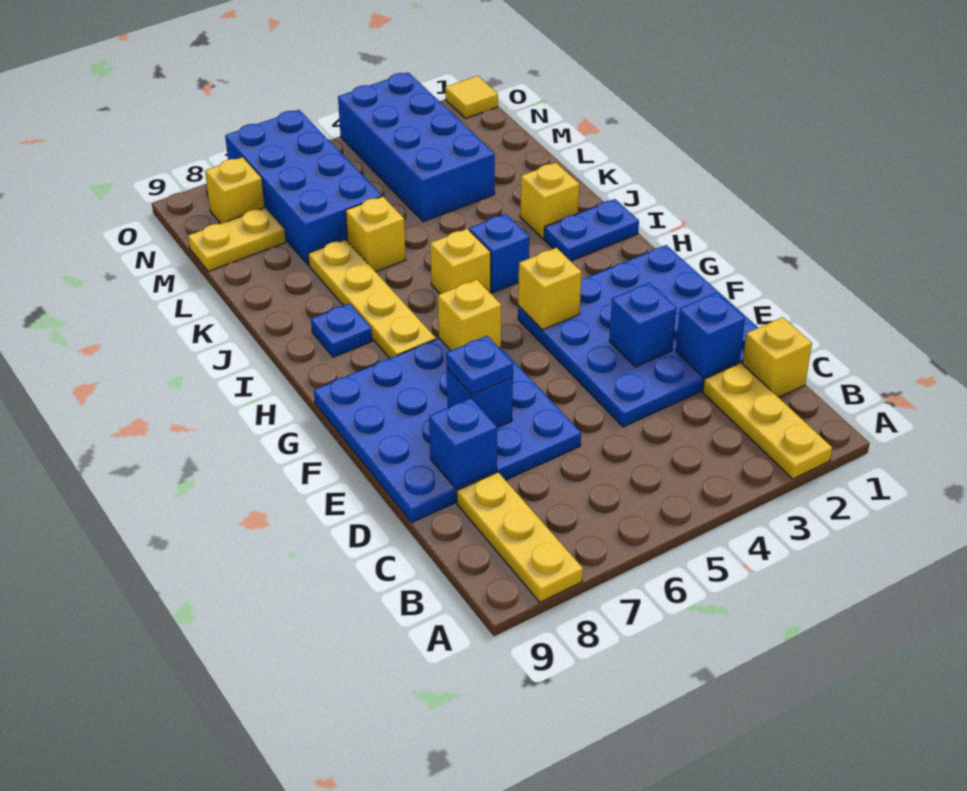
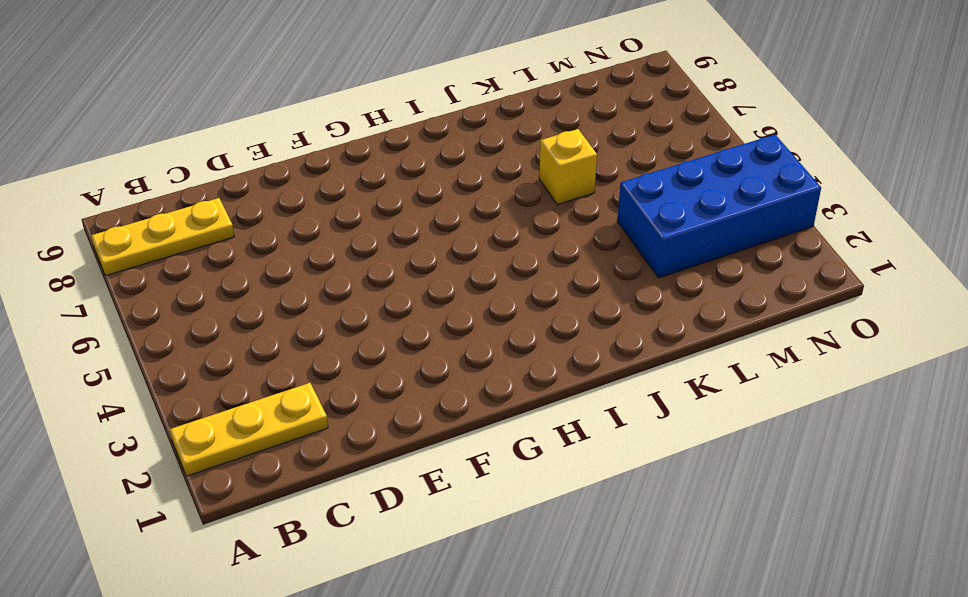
none -> yellow brick C1 level 1
none -> blue plate D1:G4 level 1
none -> blue plate D6:G9 level 1

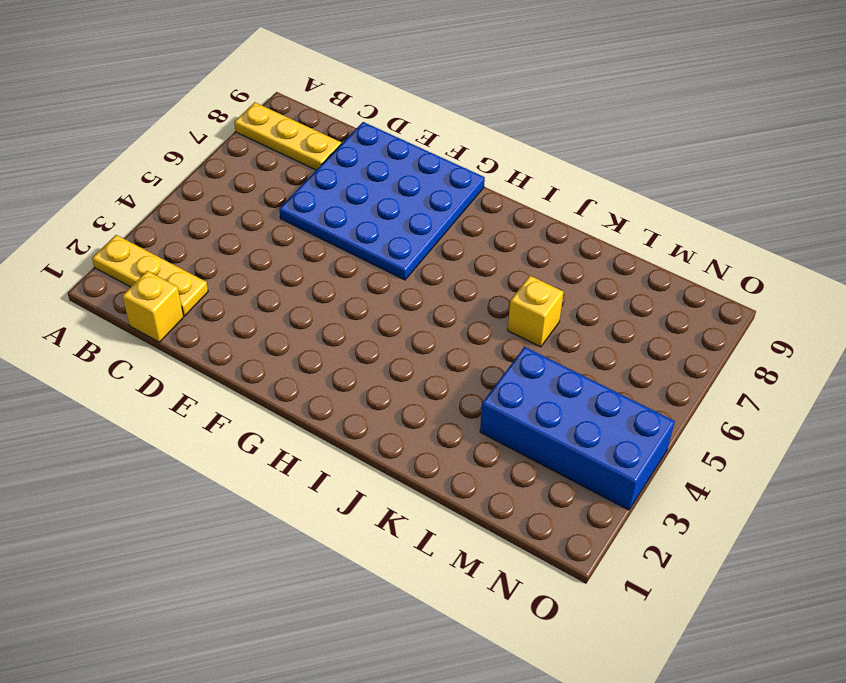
none -> blue plate D1:G4 level 1
none -> yellow plate H7:K7 level 1
none -> blue plate I1:I2 level 1

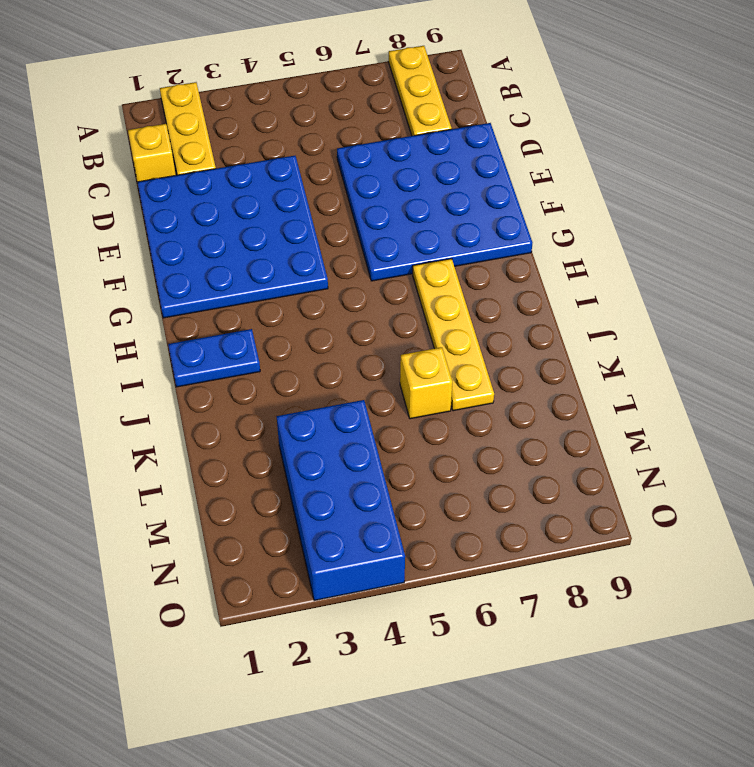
none -> blue brick I4 level 1
none -> yellow brick I5 level 1
none -> blue plate I8 level 1

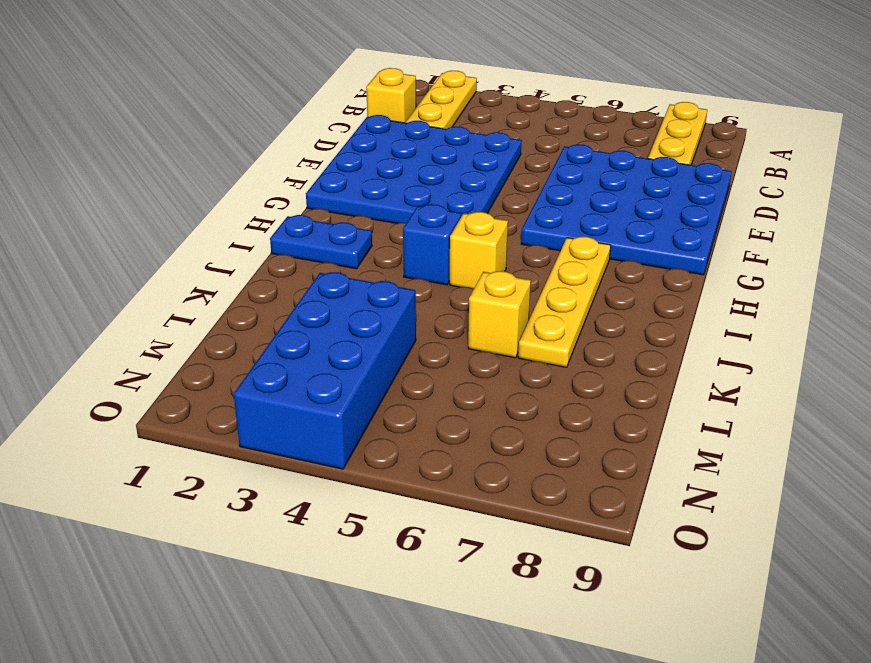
none -> blue plate I8 level 1
none -> yellow brick J2 level 1
none -> blue brick L6:O7 level 1

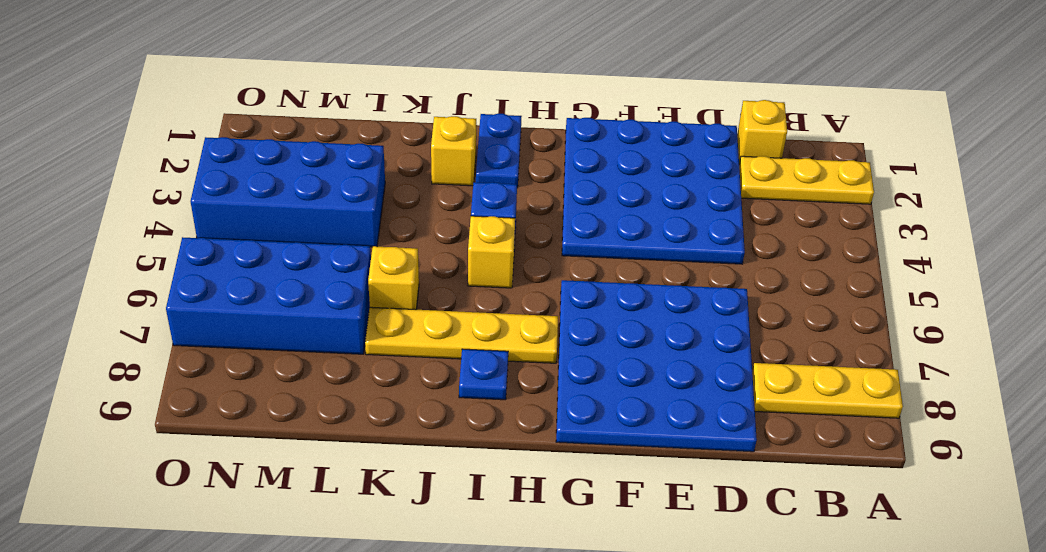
none -> yellow plate M8:M9 level 1
none -> yellow brick N8 level 1
none -> yellow tile O1 level 1

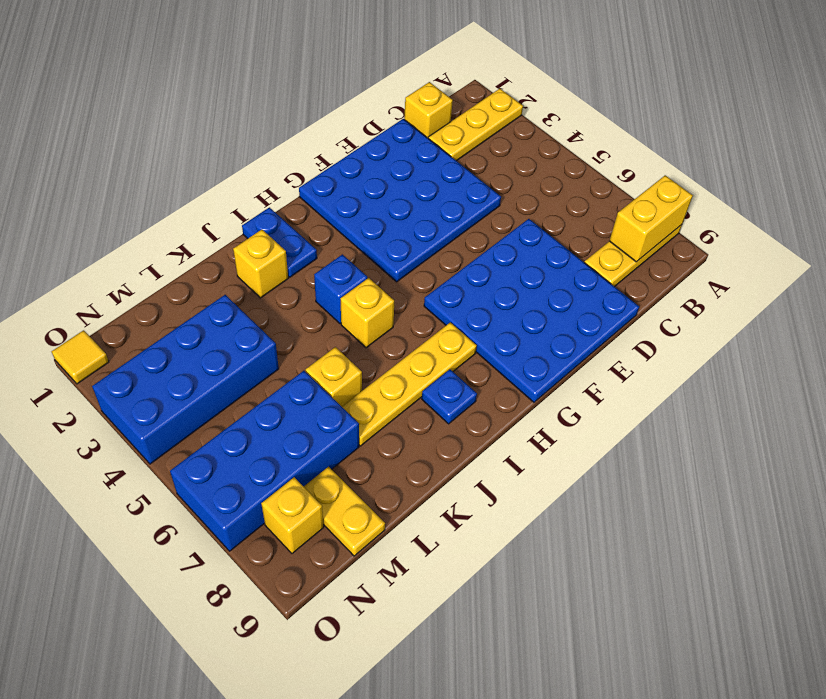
yellow brick A8:B8 level 2 -> none
none -> blue brick D2 level 2
none -> blue brick D8 level 2
none -> blue brick E3 level 2

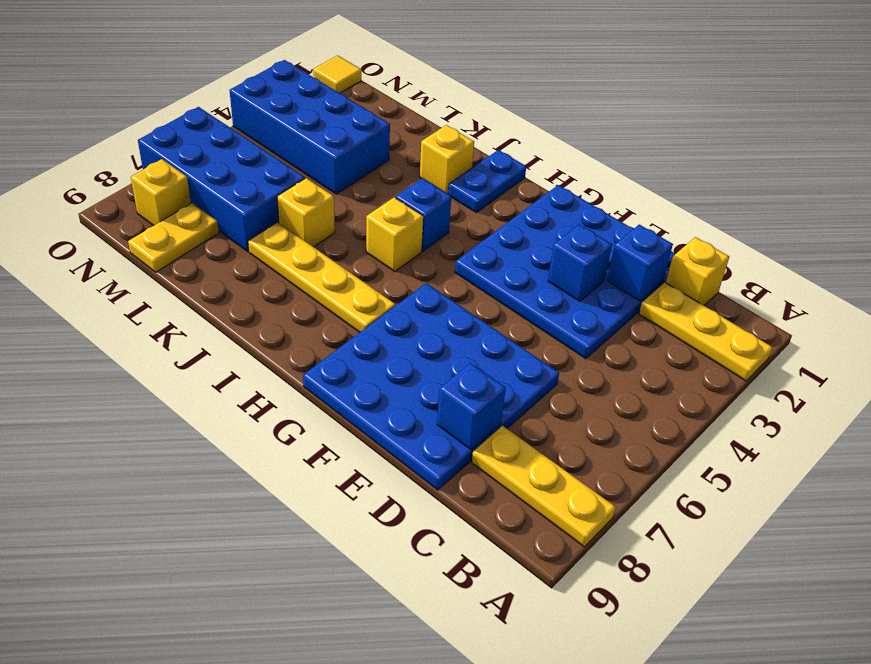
none -> blue plate I8 level 1
none -> blue brick E7 level 2
none -> yellow brick G4 level 2

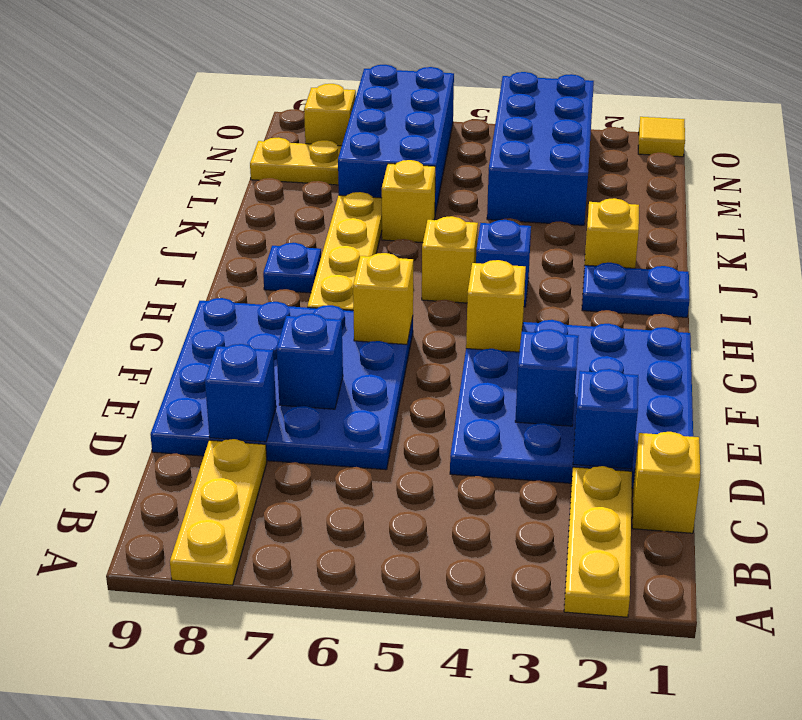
none -> blue plate E7 level 3

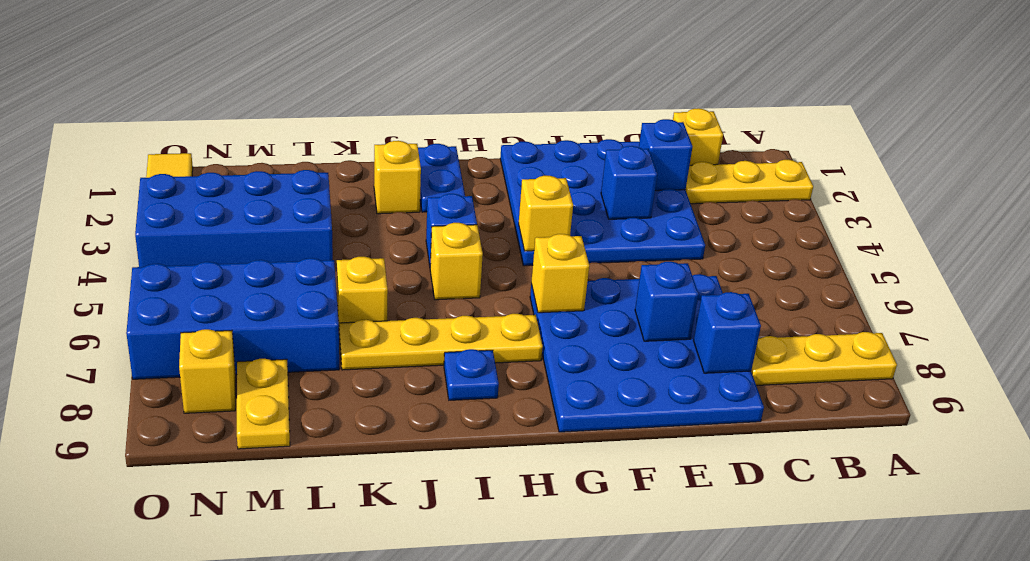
none -> blue plate E7 level 3

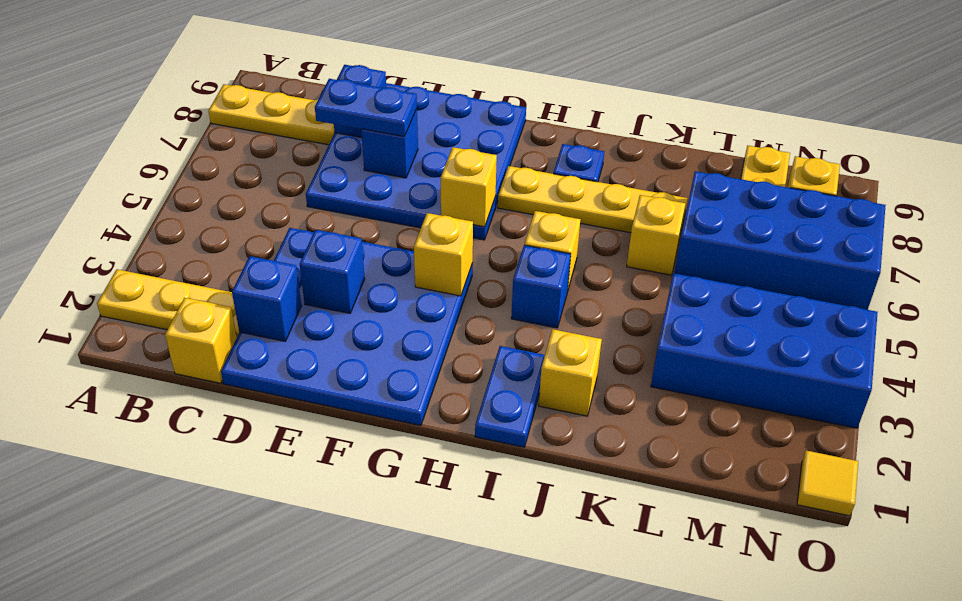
blue plate D7:E7 level 3 -> blue plate E7 level 3

